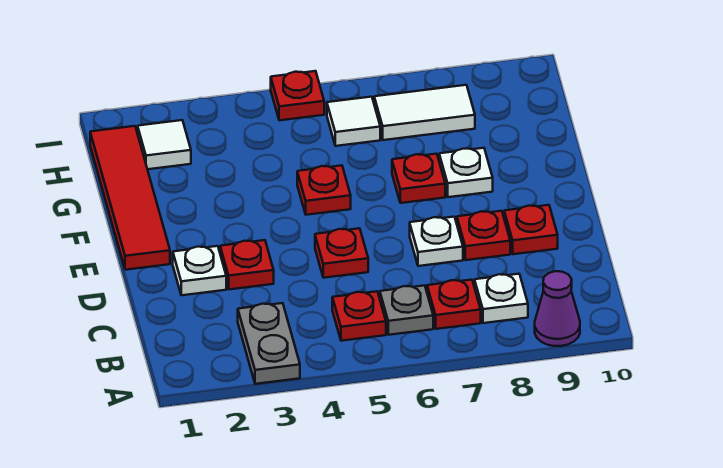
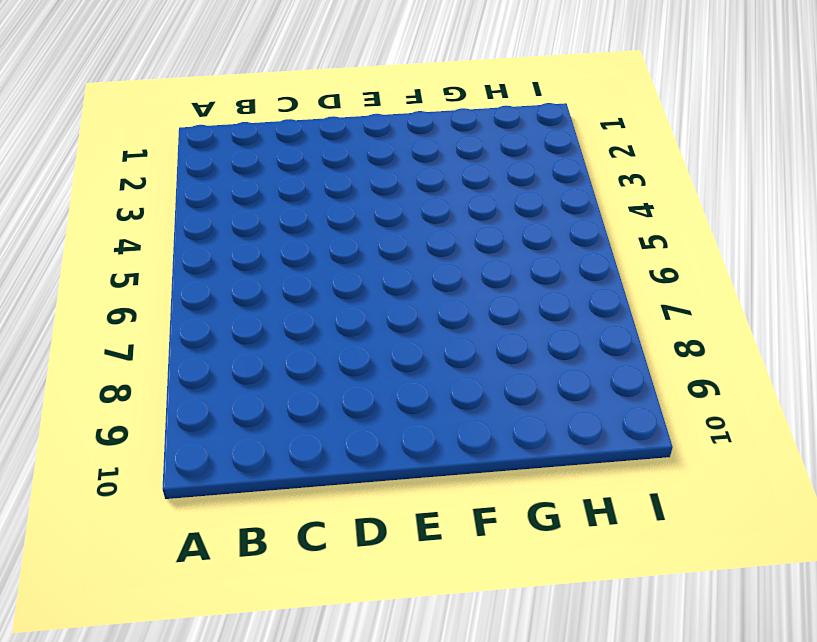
none -> grey plate A3:B3 level 1
none -> purple cone A9 level 1
none -> red plate B5 level 1

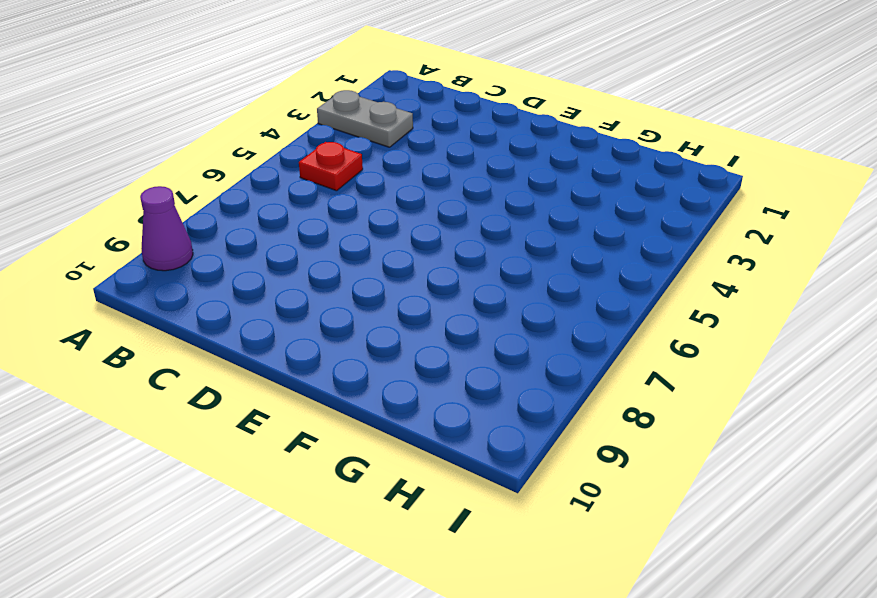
none -> grey plate B6 level 1
none -> red plate B7 level 1
none -> white plate B8 level 1

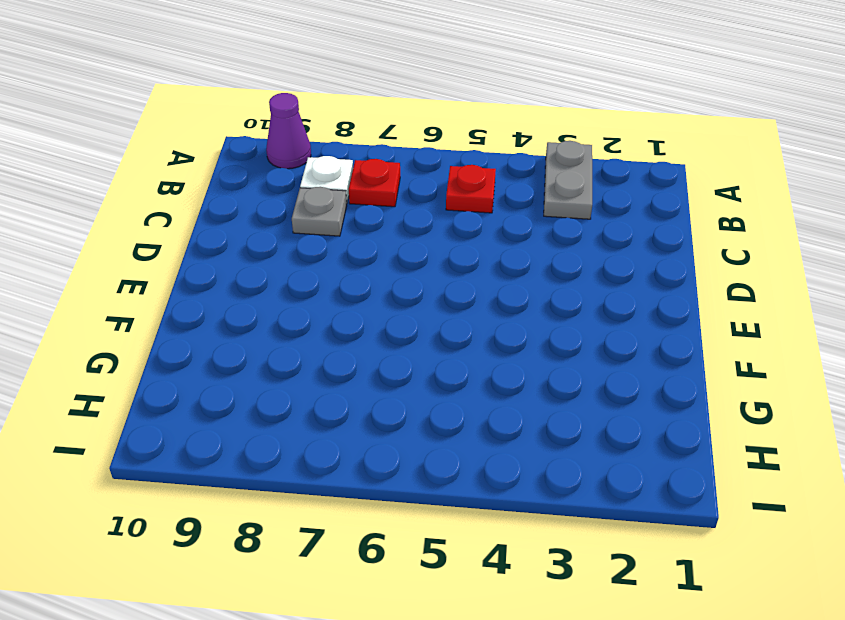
grey plate C8 level 1 -> grey plate B6 level 1
none -> white plate D2 level 1
none -> red plate D3 level 1
none -> red plate D5 level 1

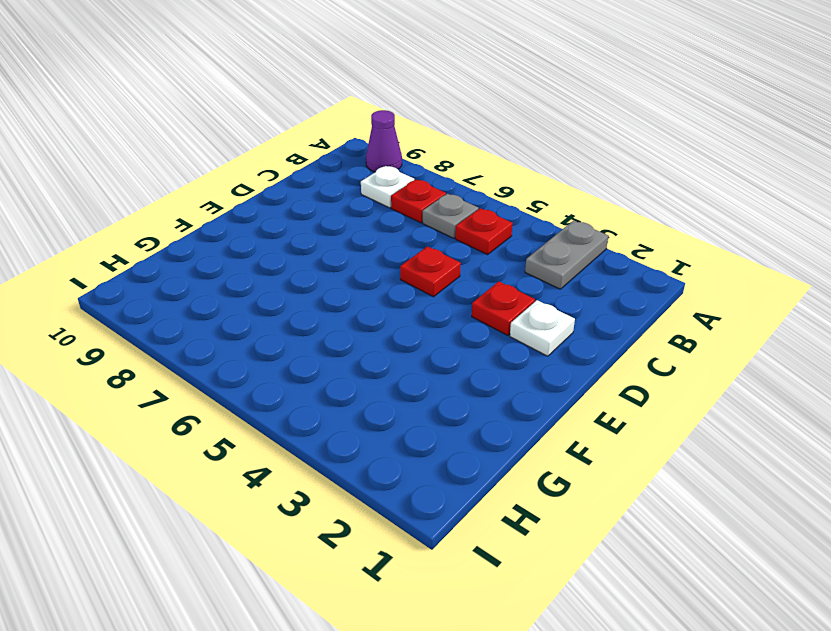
none -> white plate D7 level 1
none -> red plate D8 level 1
none -> red plate D9 level 1

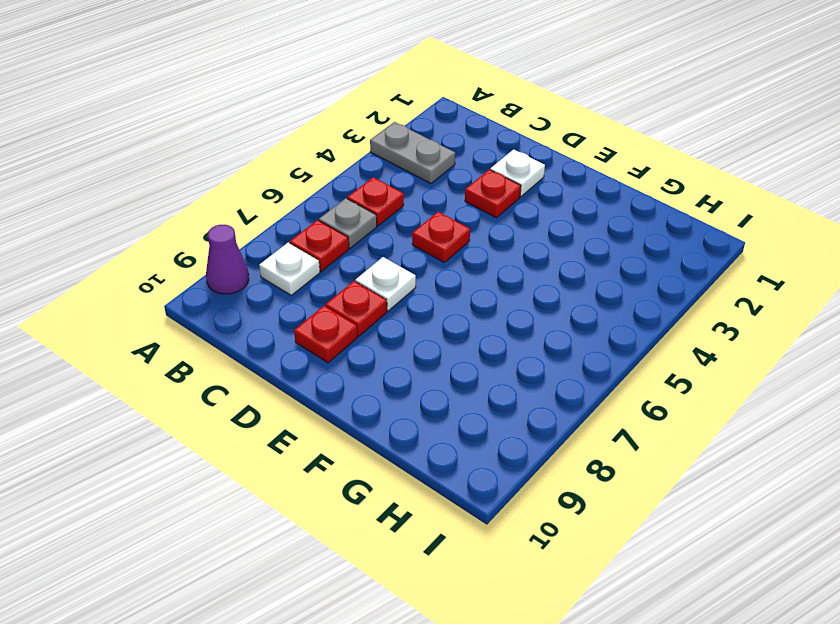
none -> red tile E1:H1 level 1
none -> red plate F5 level 1
none -> red plate F7 level 1

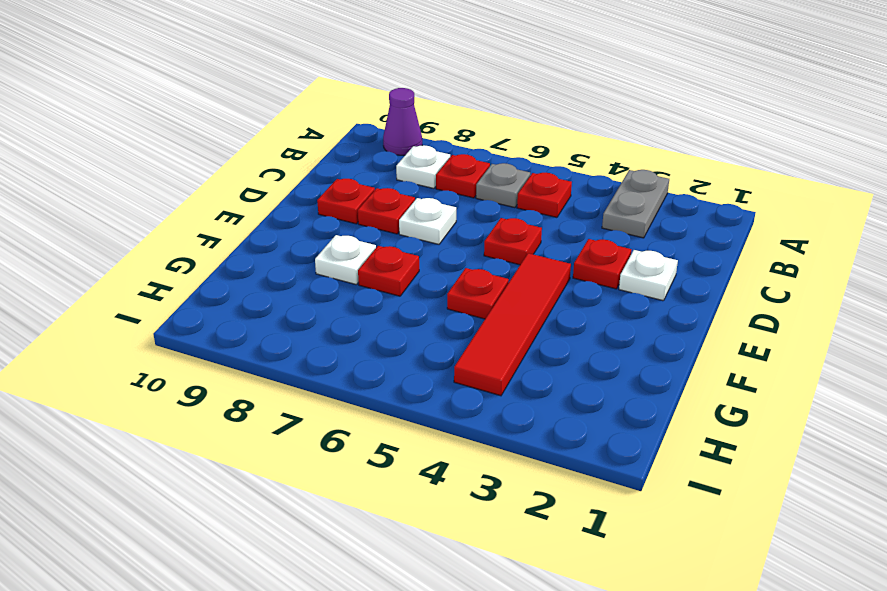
red tile E4:H4 level 1 -> red tile E1:H1 level 1
none -> white tile H2 level 1
none -> white tile H6 level 1
none -> white tile H7:H8 level 1

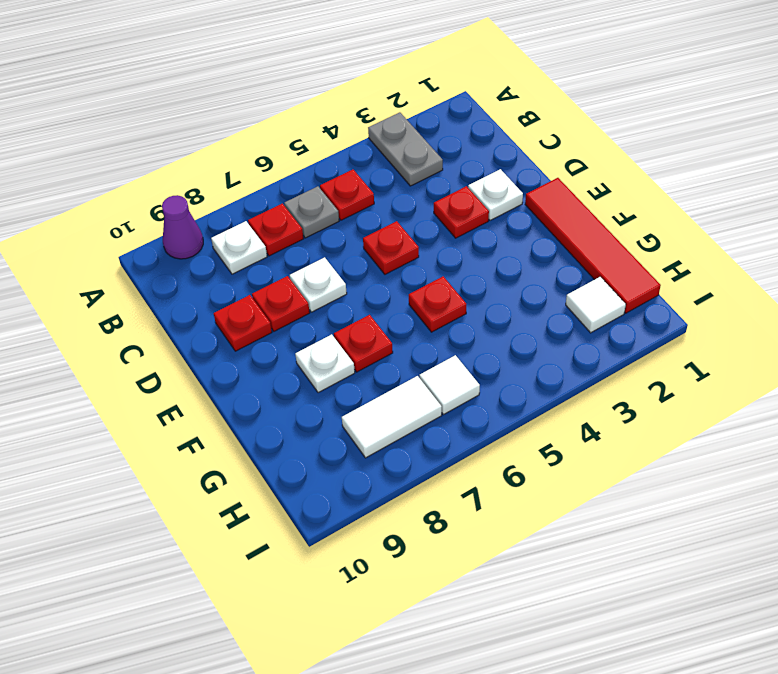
none -> red plate I5 level 1

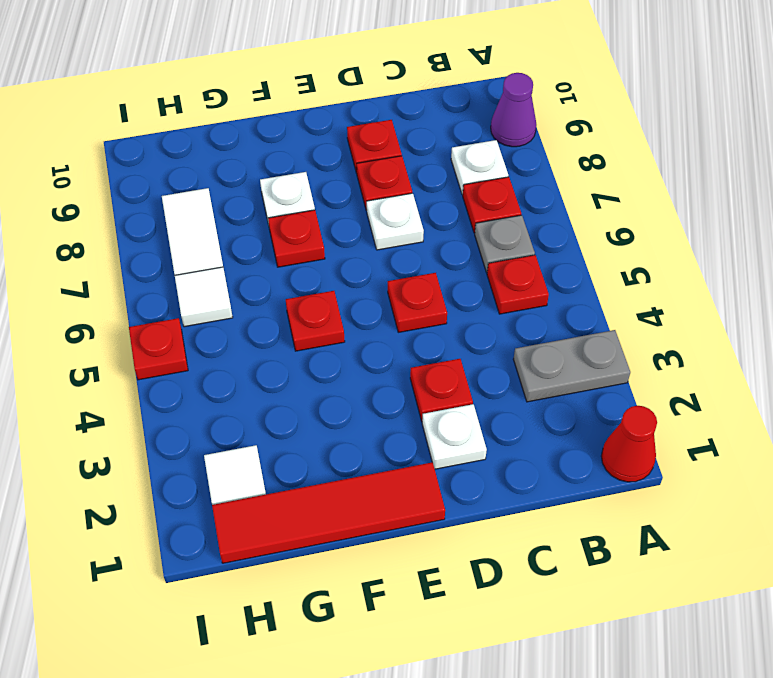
red cone A1 level 1 -> none

